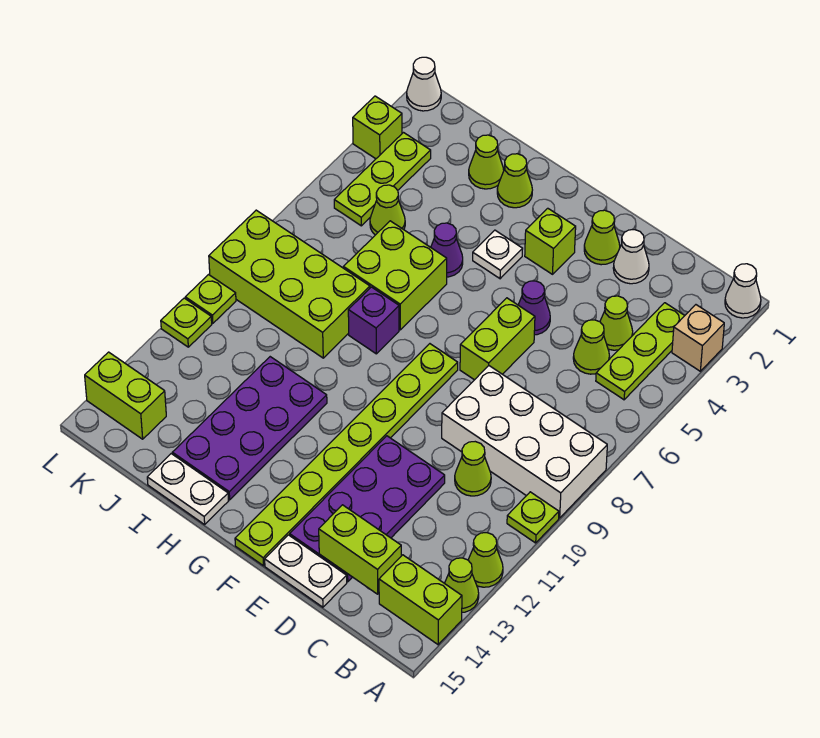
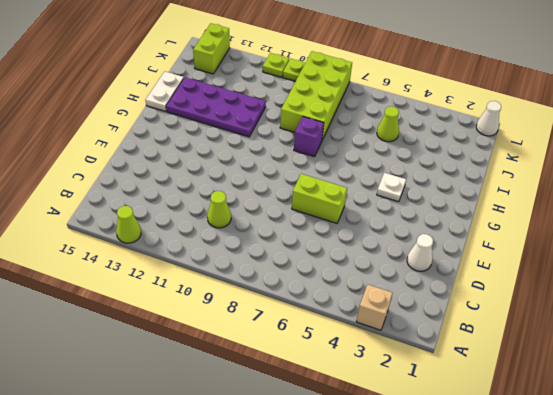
none -> white cone A1 level 1
none -> white brick A8:D9 level 1
none -> lime plate A10 level 1
none -> lime cone A12 level 1

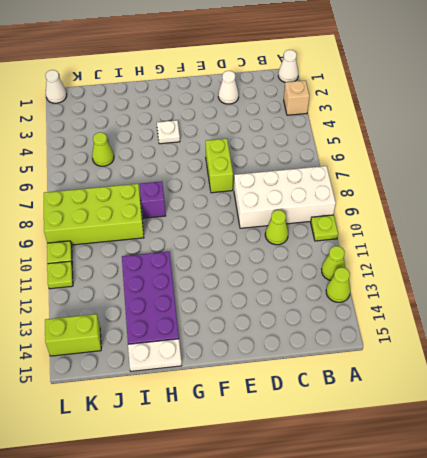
none -> lime brick A14:B14 level 1
none -> lime plate B3:B5 level 1
none -> lime cone C4 level 1
none -> lime cone C5 level 1

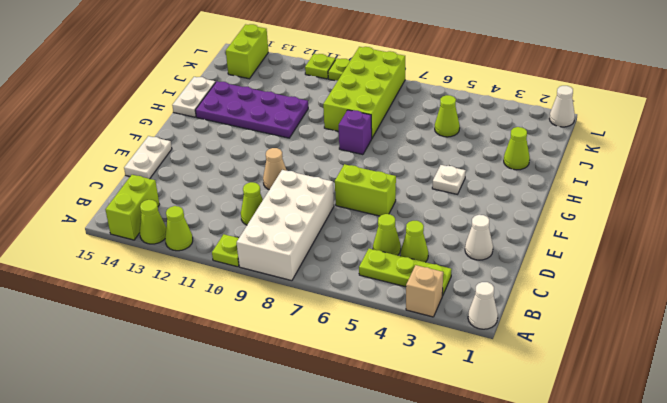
tan cone E10 level 1 -> none
none -> purple plate D11:E14 level 1
none -> lime cone E2 level 1
none -> purple cone E5 level 1
none -> lime brick F3 level 1

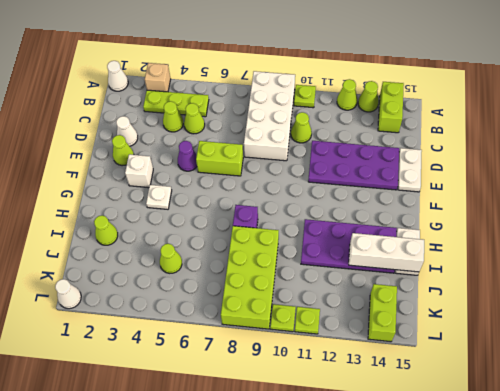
white brick F3 level 1 -> lime brick F3 level 1
white brick I13:I15 level 2 -> none
none -> lime plate F8:F15 level 1
none -> lime cone H2 level 1
none -> purple cone H5 level 1
none -> lime brick H6:I7 level 1

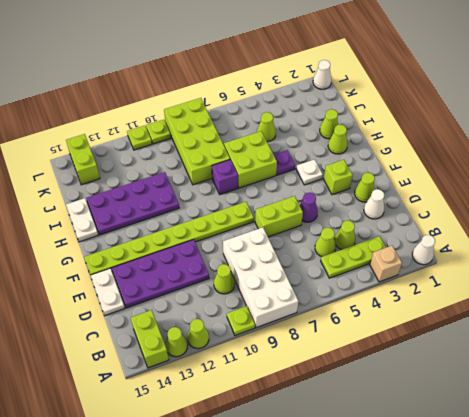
purple plate H5 level 1 -> purple cone H5 level 1
none -> lime plate K3:K5 level 1
none -> lime brick L3 level 1
none -> lime brick C14:D14 level 2

